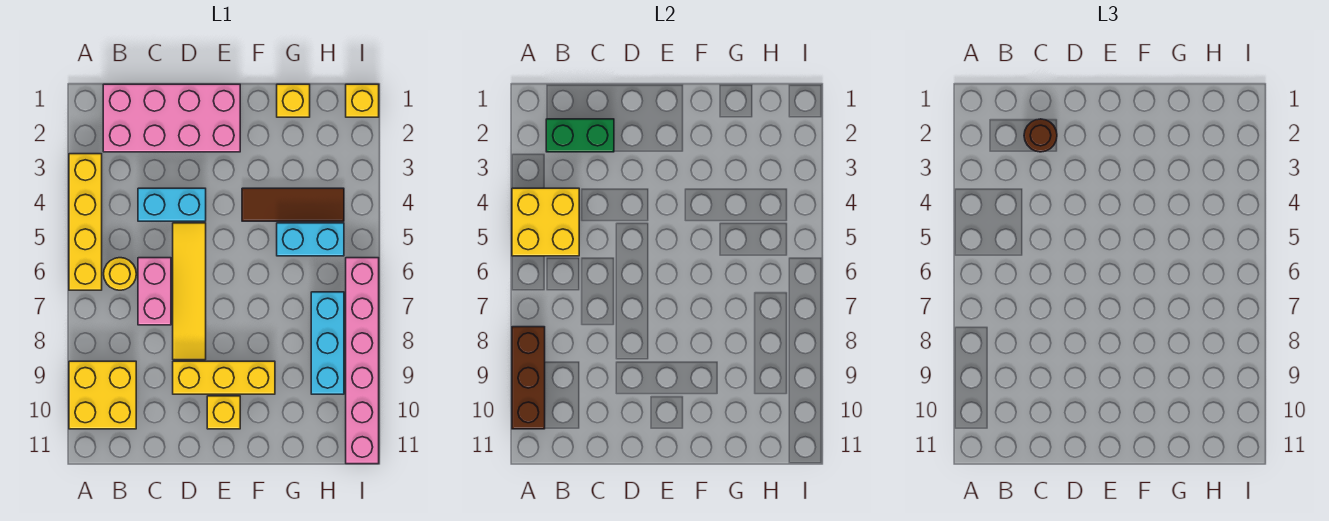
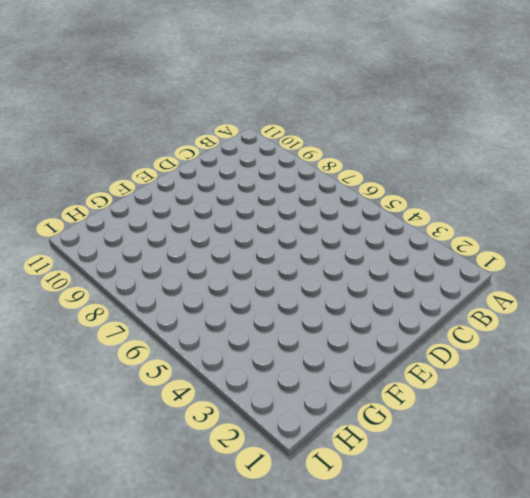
none -> yellow brick A3:A6 level 1
none -> yellow brick A9:B10 level 1
none -> pink brick B1:E2 level 1

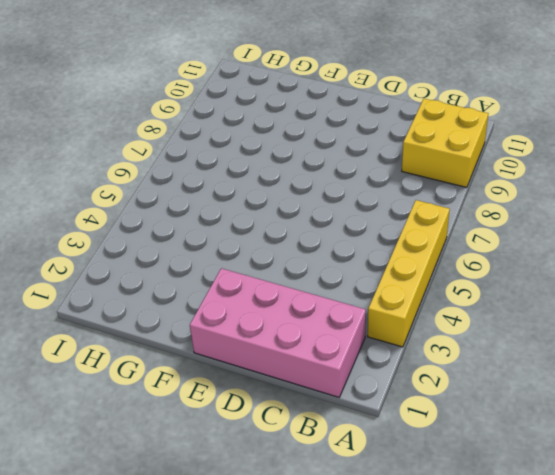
none -> yellow round brick B6 level 1
none -> cyan brick C4:D4 level 1
none -> pink brick C6:C7 level 1

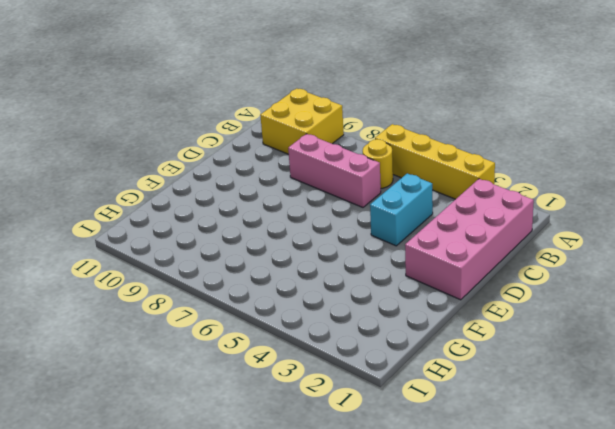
pink brick C6:C8 level 1 -> pink brick C6:C7 level 1
none -> yellow tile D5:D8 level 1
none -> yellow brick D9:F9 level 1
none -> yellow brick E10 level 1

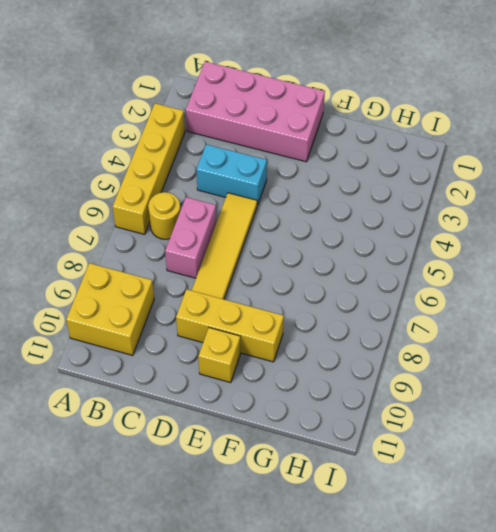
none -> brown tile F4:H4 level 1
none -> yellow brick G1 level 1
none -> cyan brick G5:H5 level 1

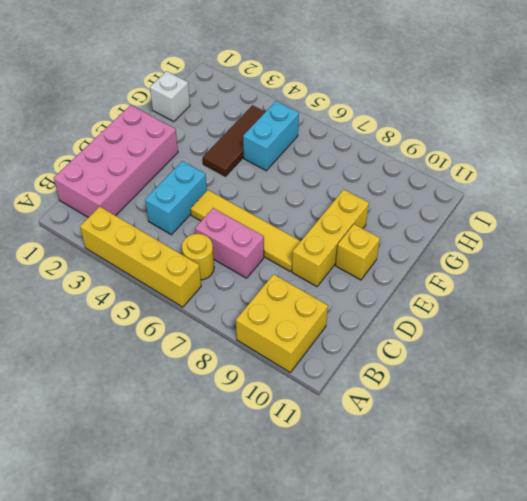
white brick G1 level 1 -> yellow brick G1 level 1
none -> cyan brick H7:H9 level 1
none -> yellow brick I1 level 1
none -> pink brick I6:I11 level 1

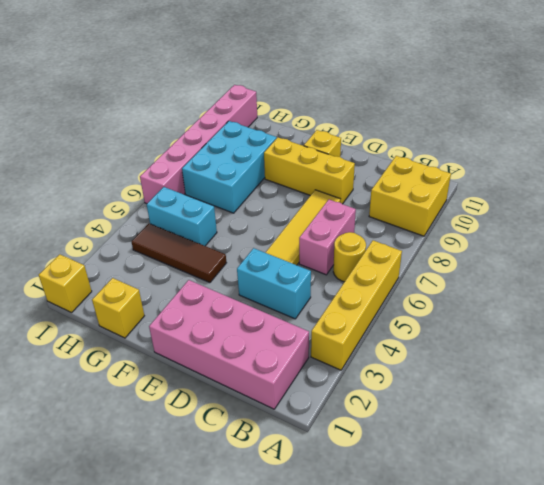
cyan brick G7:H9 level 1 -> cyan brick H7:H9 level 1
none -> yellow brick A4:B5 level 2
none -> brown brick A8:A10 level 2
none -> green brick B2:C2 level 2

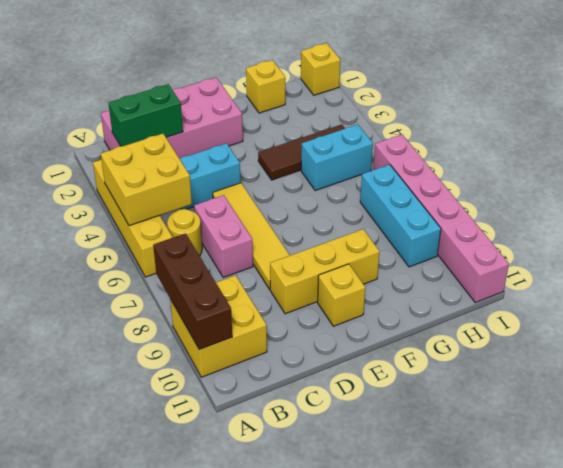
none -> brown round brick C2 level 3

